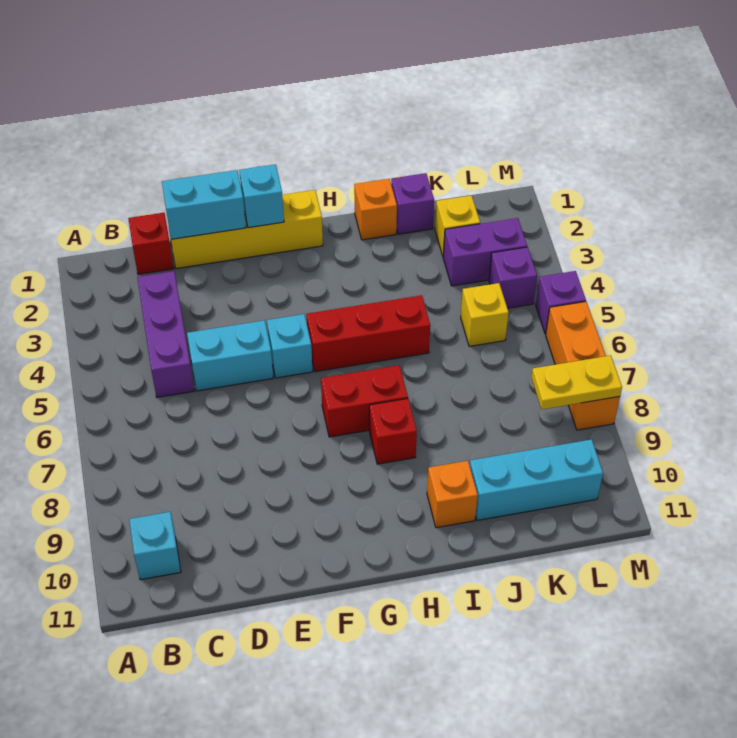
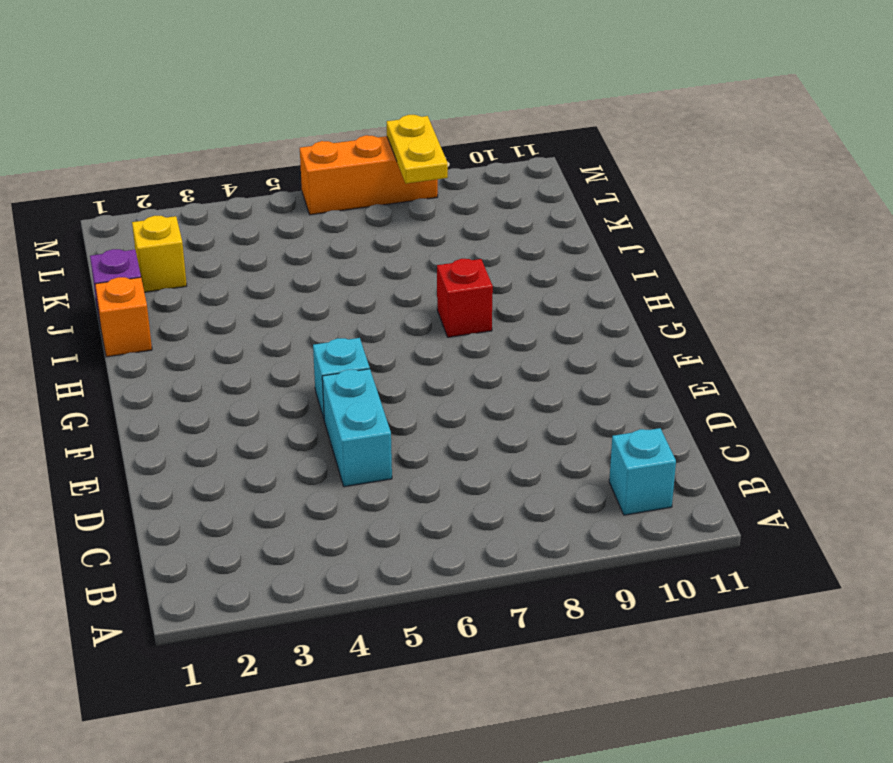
none -> red brick C1 level 1
none -> purple brick C3:C5 level 1
none -> yellow brick D1:G1 level 1

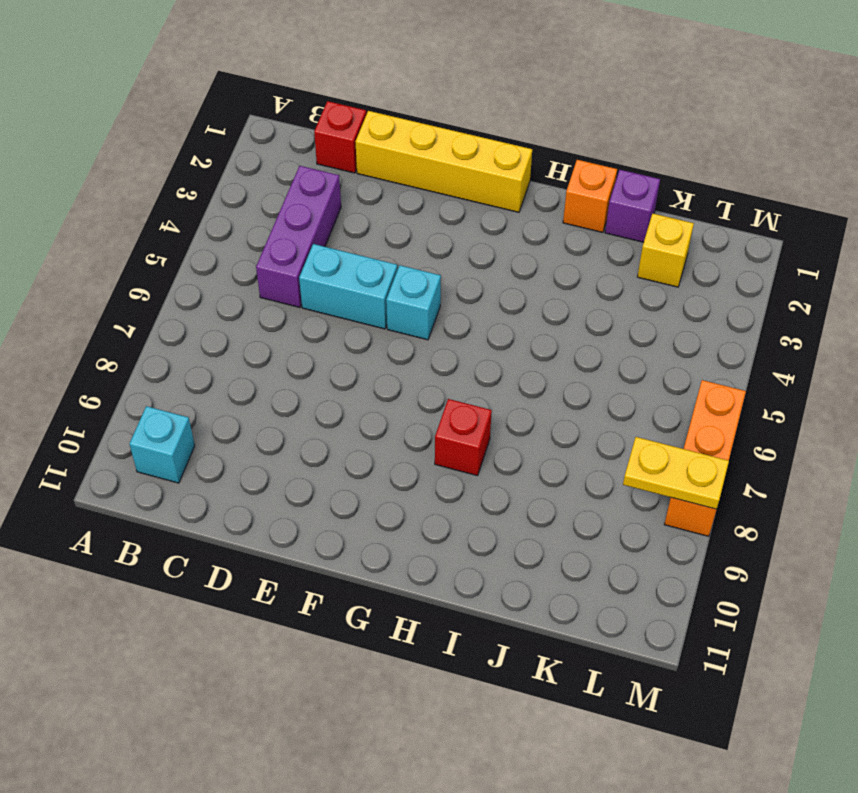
none -> red brick G5:I5 level 1
none -> red brick G7:H7 level 1
none -> orange brick I10 level 1

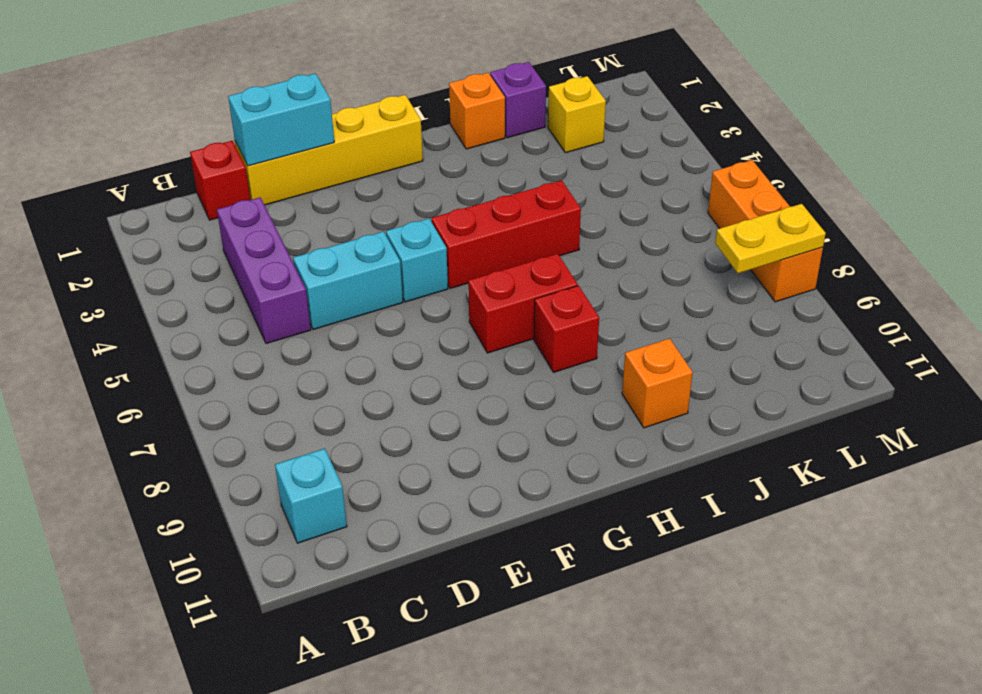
none -> cyan brick J10:L10 level 1
none -> purple brick K3:L3 level 1
none -> yellow brick K5 level 1

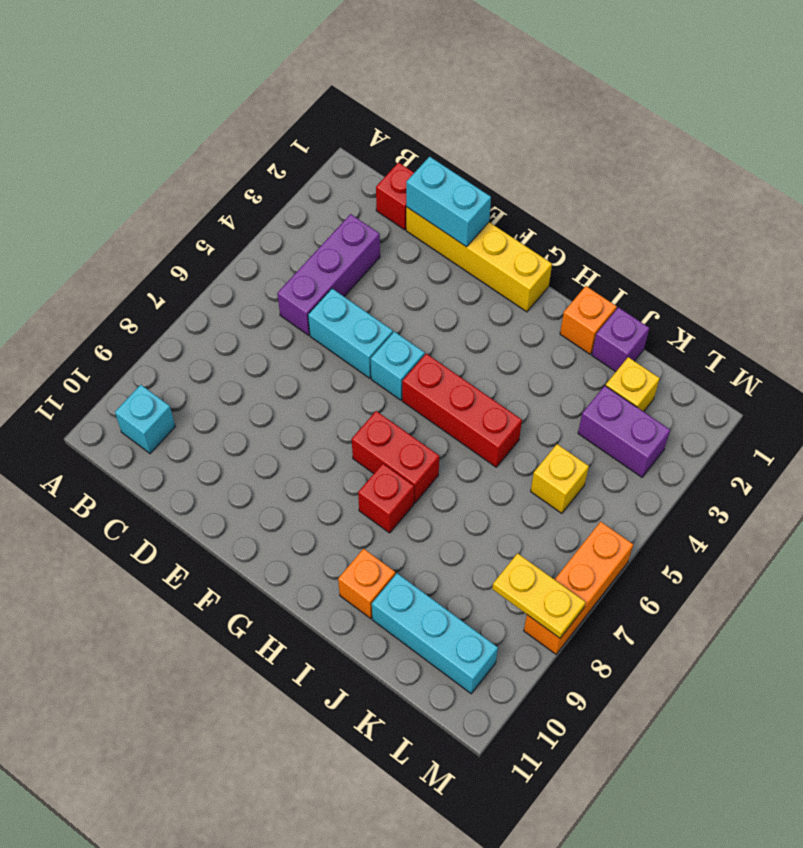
none -> purple brick L4 level 1
none -> purple brick M5 level 1
none -> cyan brick F1 level 2

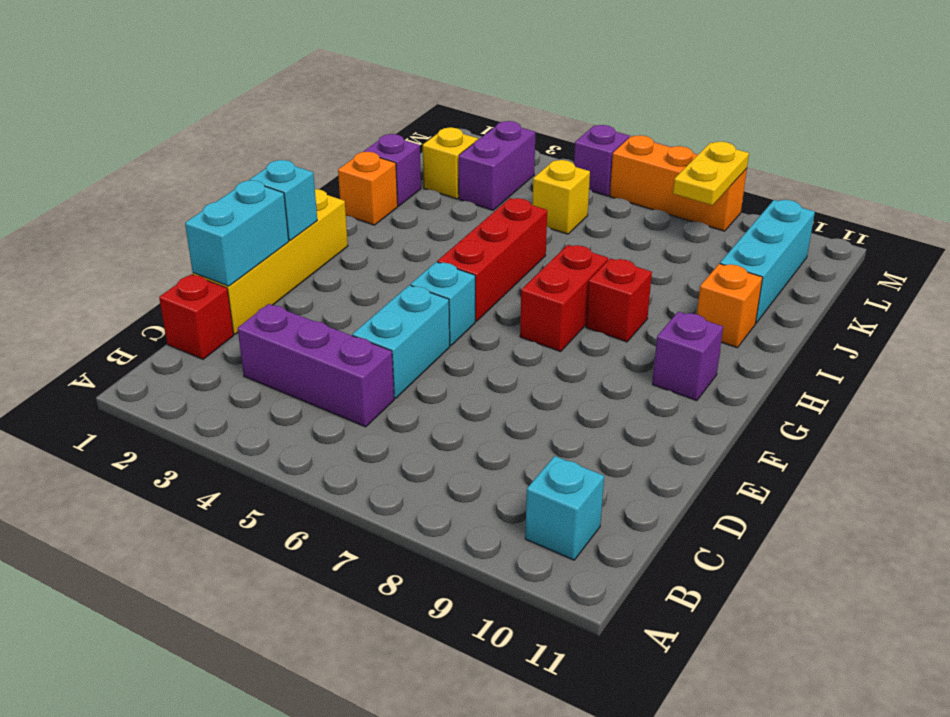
purple brick G10 level 1 -> purple brick L4 level 1

